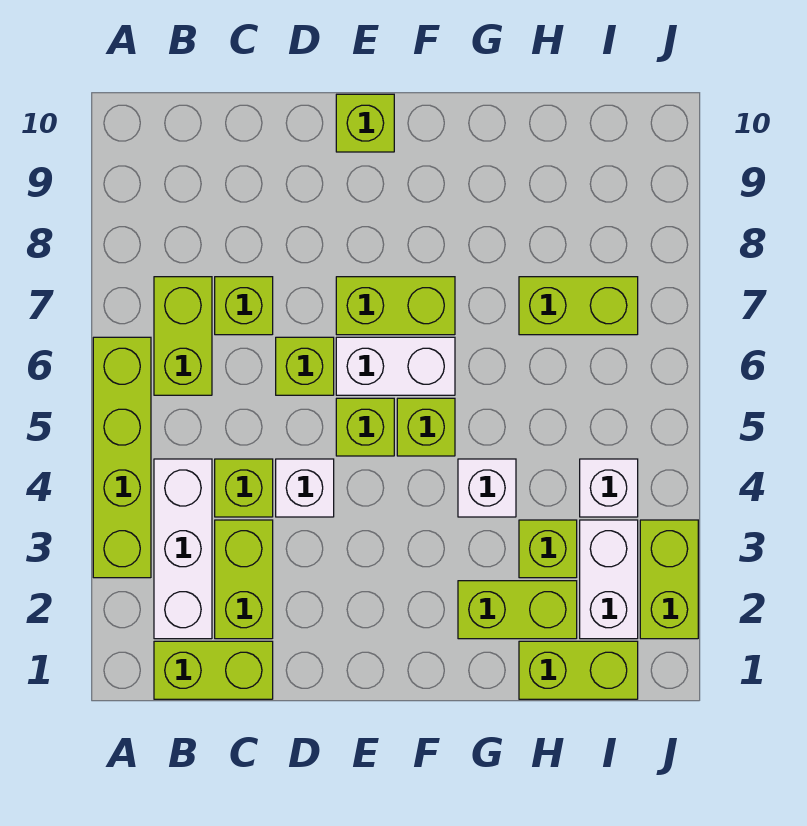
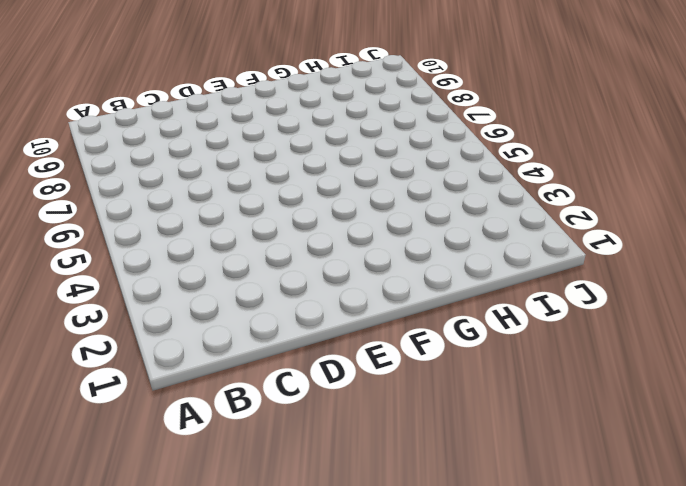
none -> lime brick A3:A6 level 1
none -> lime brick B1:C1 level 1
none -> white brick B2:B4 level 1

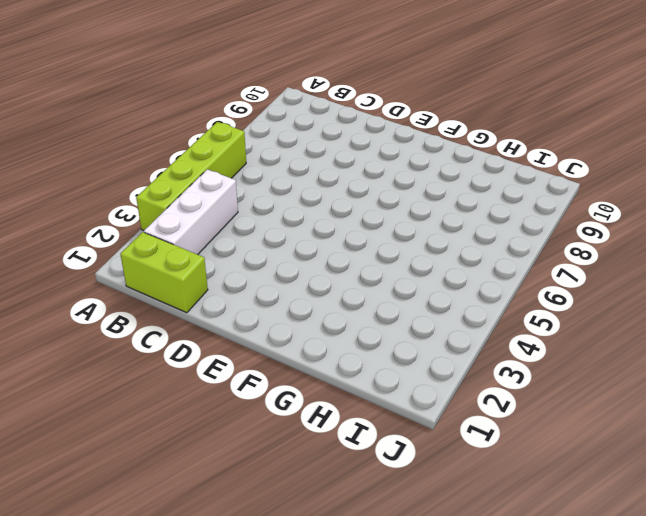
none -> lime brick B6:B7 level 1
none -> lime brick C2:C3 level 1
none -> lime brick C4 level 1

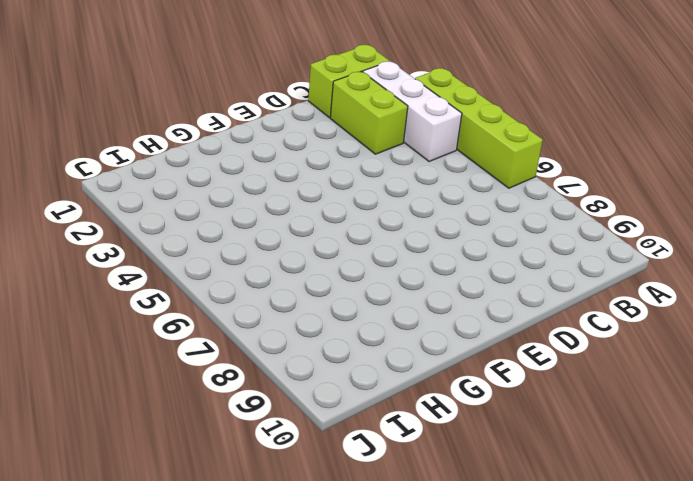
none -> lime brick B6:B7 level 1
none -> lime brick C4 level 1
none -> lime brick C7 level 1

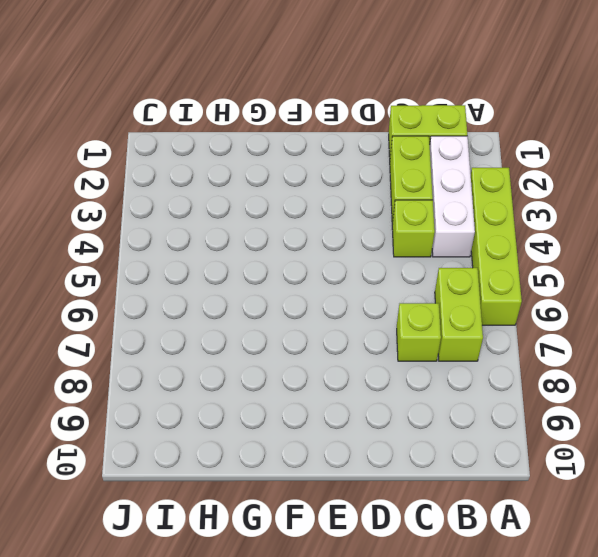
none -> white brick D4 level 1
none -> lime brick D6 level 1
none -> lime brick E5 level 1

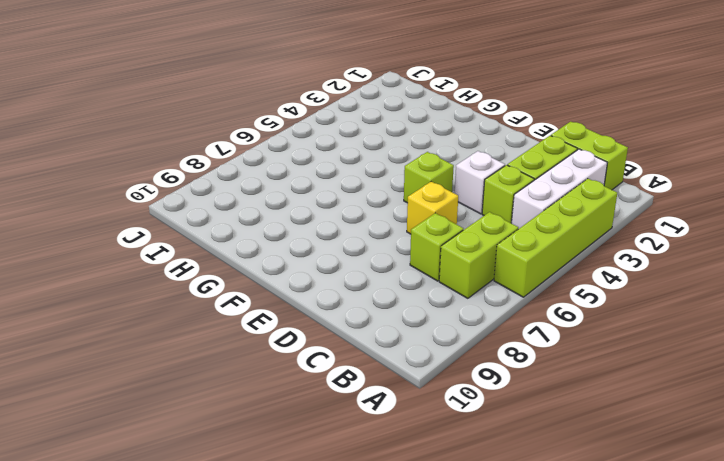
yellow brick D6 level 1 -> lime brick D6 level 1
none -> white brick E6:F6 level 1
none -> lime brick E7:F7 level 1
none -> lime brick E10 level 1

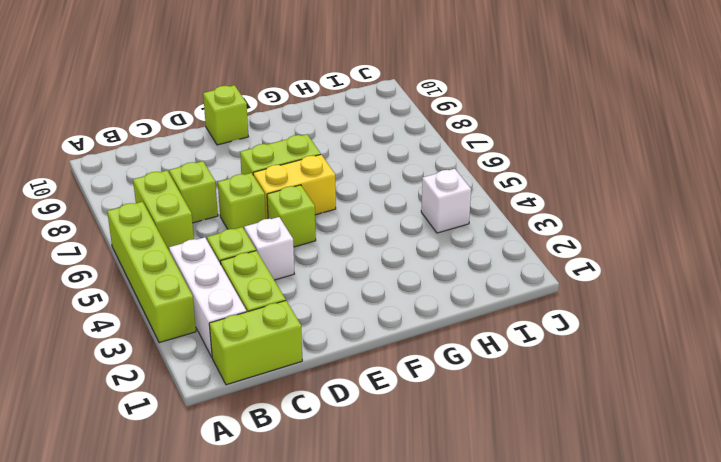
yellow brick E6:F6 level 1 -> white brick E6:F6 level 1
none -> lime brick F5 level 1
none -> lime brick G2:H2 level 1
none -> white brick G4 level 1

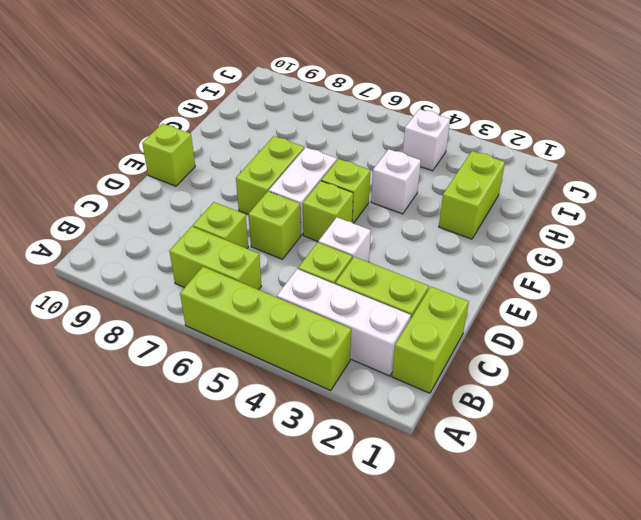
none -> lime brick H1:I1 level 1
none -> lime brick H3 level 1
none -> lime brick H7:I7 level 1

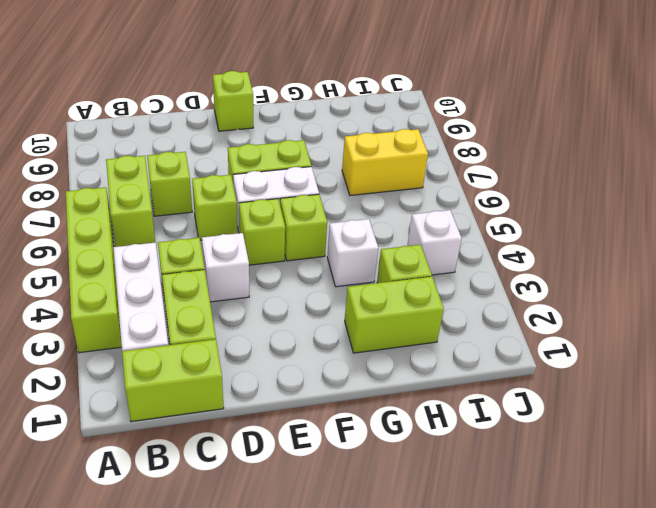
yellow brick H7:I7 level 1 -> lime brick H7:I7 level 1
none -> lime brick H1:I1 level 1
none -> white brick I2:I3 level 1
none -> lime brick J2:J3 level 1

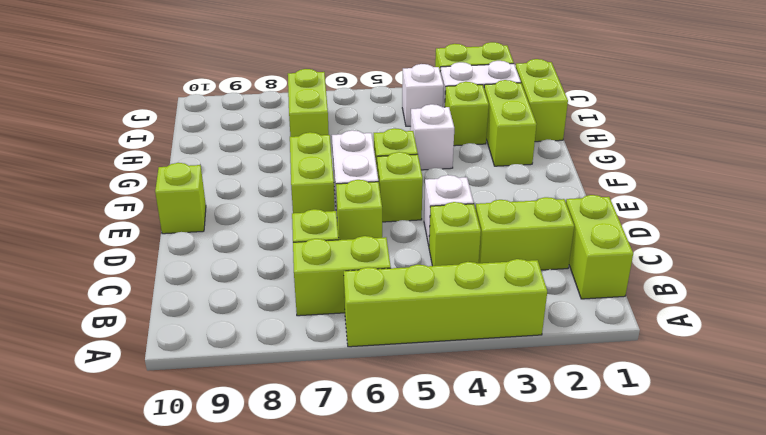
none -> white brick B2:B4 level 1

